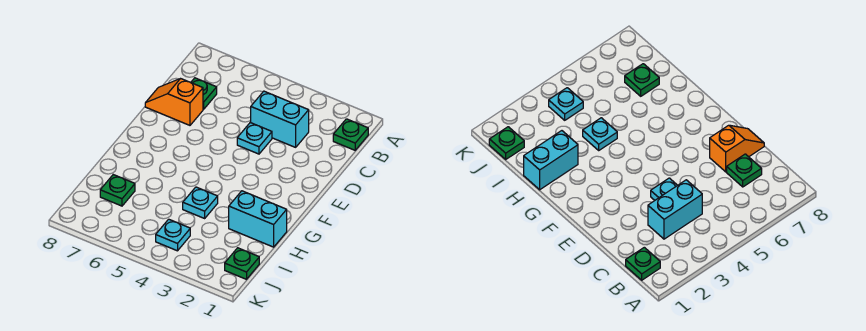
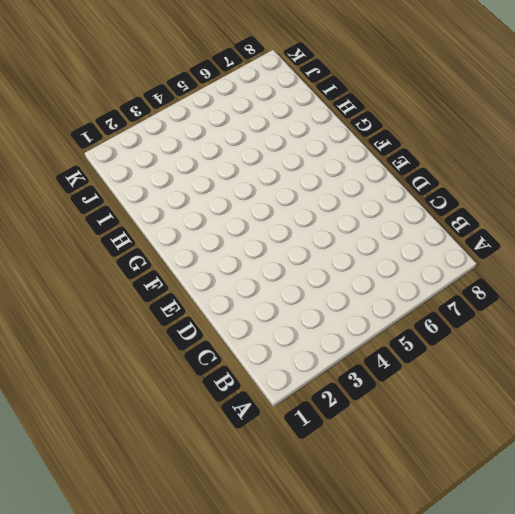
none -> green plate B1 level 1
none -> cyan brick C3:C4 level 1

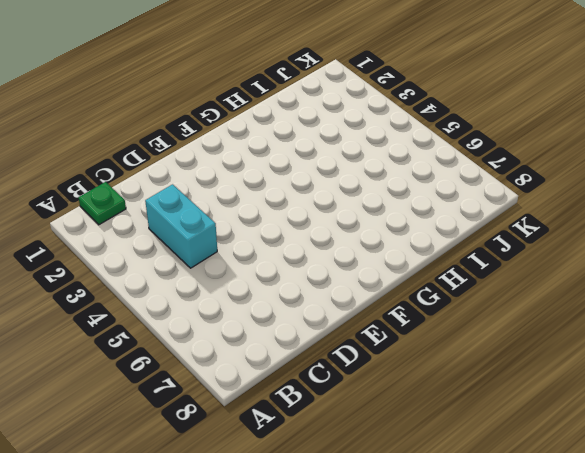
none -> green plate C7 level 1
none -> cyan plate D4 level 1

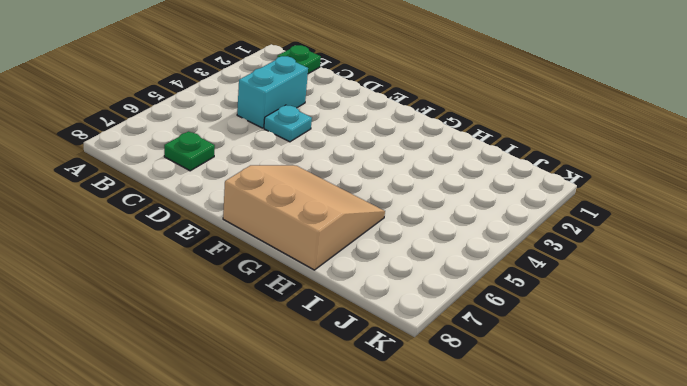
tan slope F6:H8 level 1 top 8 -> none
none -> orange slope D7:D8 level 1 top 7
none -> cyan brick H1:H2 level 1

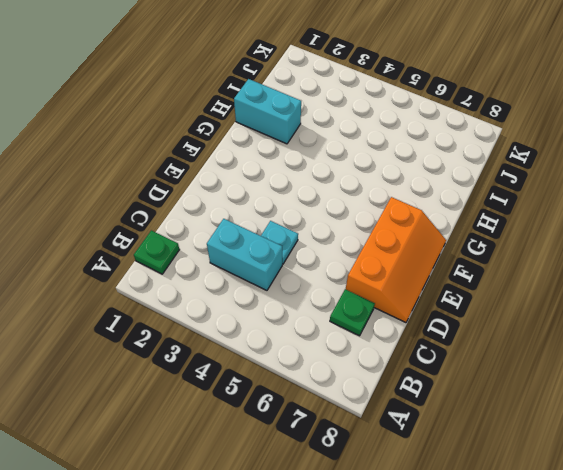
orange slope D7:F8 level 1 top 7 -> orange slope D7:D8 level 1 top 7
none -> cyan plate H4 level 1
none -> green plate I7 level 1

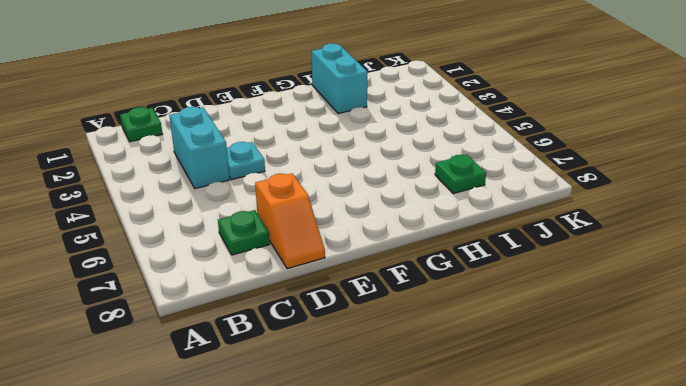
none -> cyan plate H4 level 1
none -> green plate J1 level 1

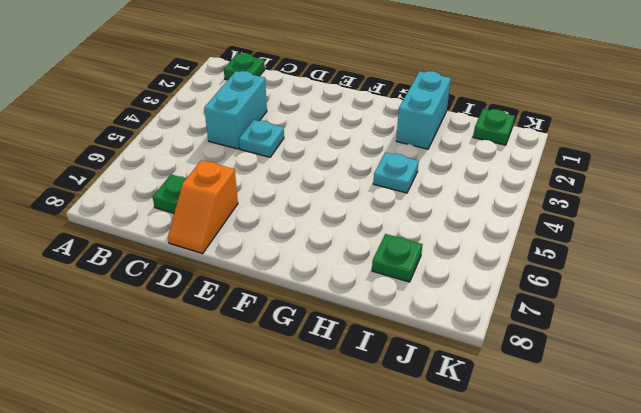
none -> cyan plate J4 level 1

